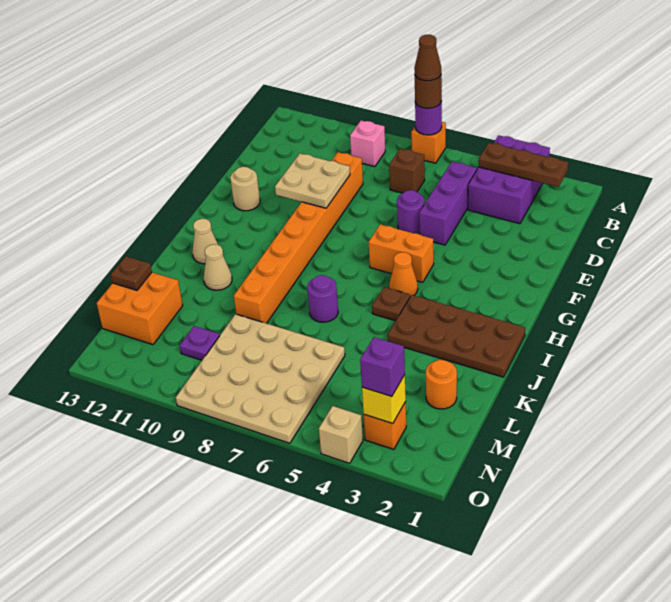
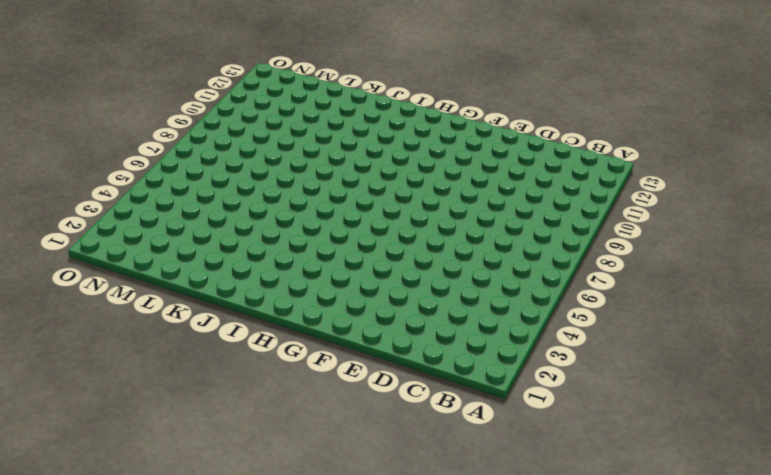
none -> purple brick A3:C4 level 1
none -> orange brick A7 level 1
none -> pink brick B9 level 1

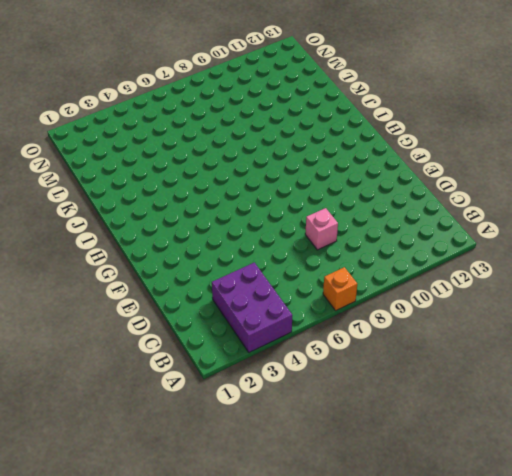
pink brick D8 level 1 -> pink brick B9 level 1
none -> purple brick C5:E5 level 1
none -> brown brick C7 level 1
none -> orange brick D9:K9 level 1

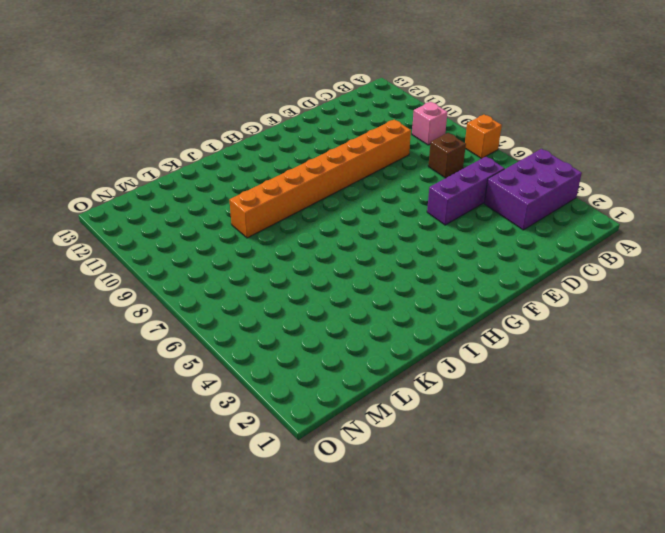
none -> purple round brick E6 level 1
none -> tan round brick F12 level 1
none -> orange brick G5:G6 level 1

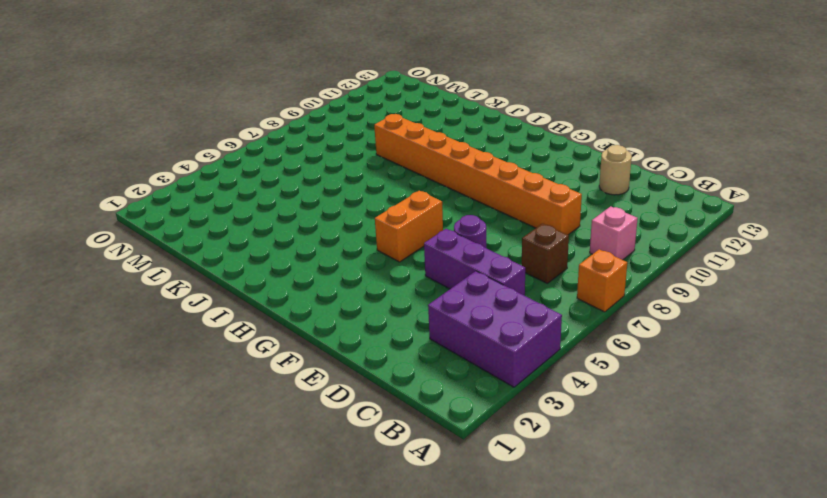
tan round brick D12 level 1 -> tan round brick F12 level 1
none -> orange cone H5 level 1
none -> brown plate I1:J4 level 1
none -> brown plate I5 level 1

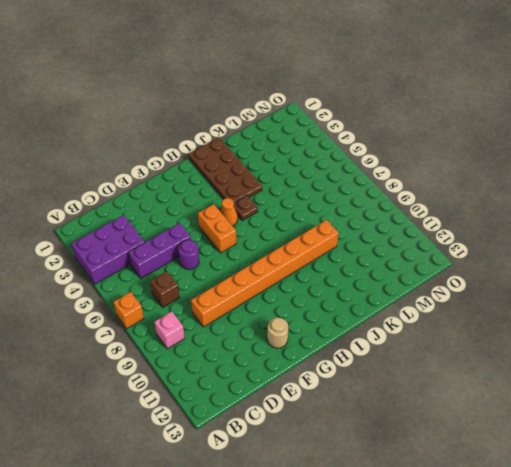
none -> tan cone I12 level 1
none -> purple round brick J7 level 1
none -> tan cone J11 level 1

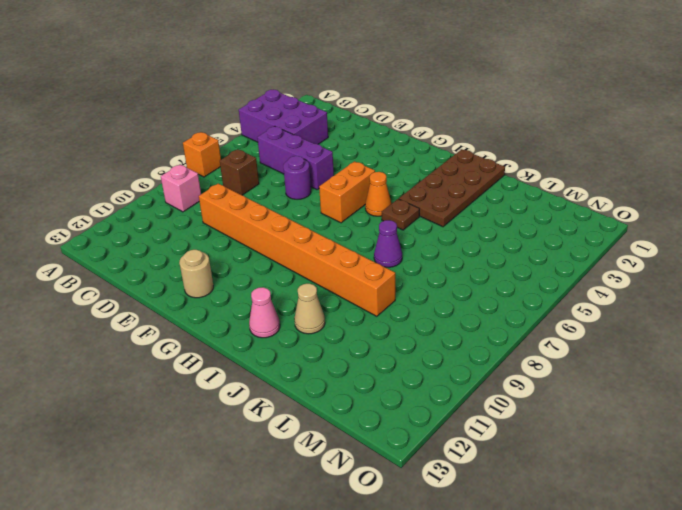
pink cone I12 level 1 -> tan cone I12 level 1
purple cone J7 level 1 -> purple round brick J7 level 1
none -> orange round brick L2 level 1
none -> tan plate L6:O9 level 1
none -> orange brick L12:M13 level 1

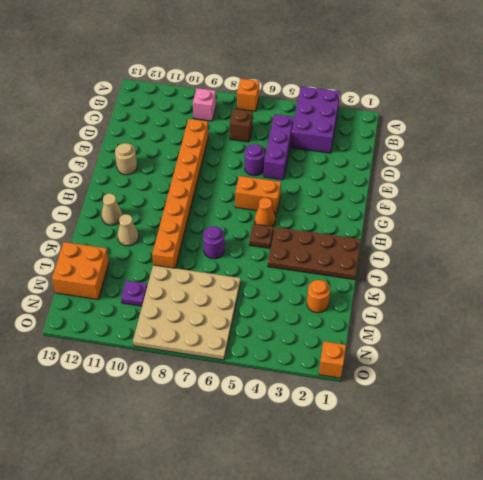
orange brick O1 level 1 -> orange brick N3 level 1
none -> tan brick O4 level 1
none -> purple round brick A7 level 2
none -> brown plate B2:B4 level 2

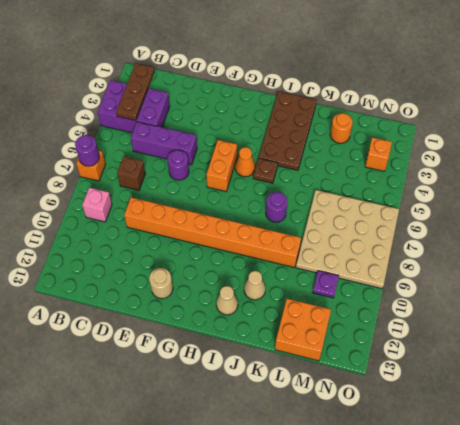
none -> tan brick O4 level 1
none -> tan plate E9:F10 level 2
none -> brown plate L13 level 2

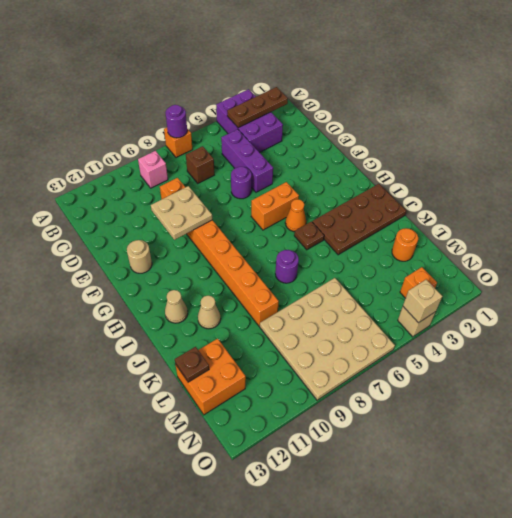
tan brick O4 level 2 -> none
none -> purple plate M10 level 1
none -> yellow brick N3 level 2
none -> brown round brick A7 level 3

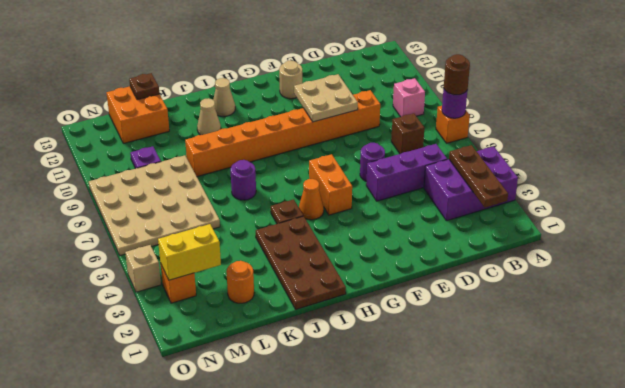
yellow brick M3:N3 level 2 -> yellow brick N3 level 2
none -> purple brick N3 level 3
none -> brown cone A7 level 4

